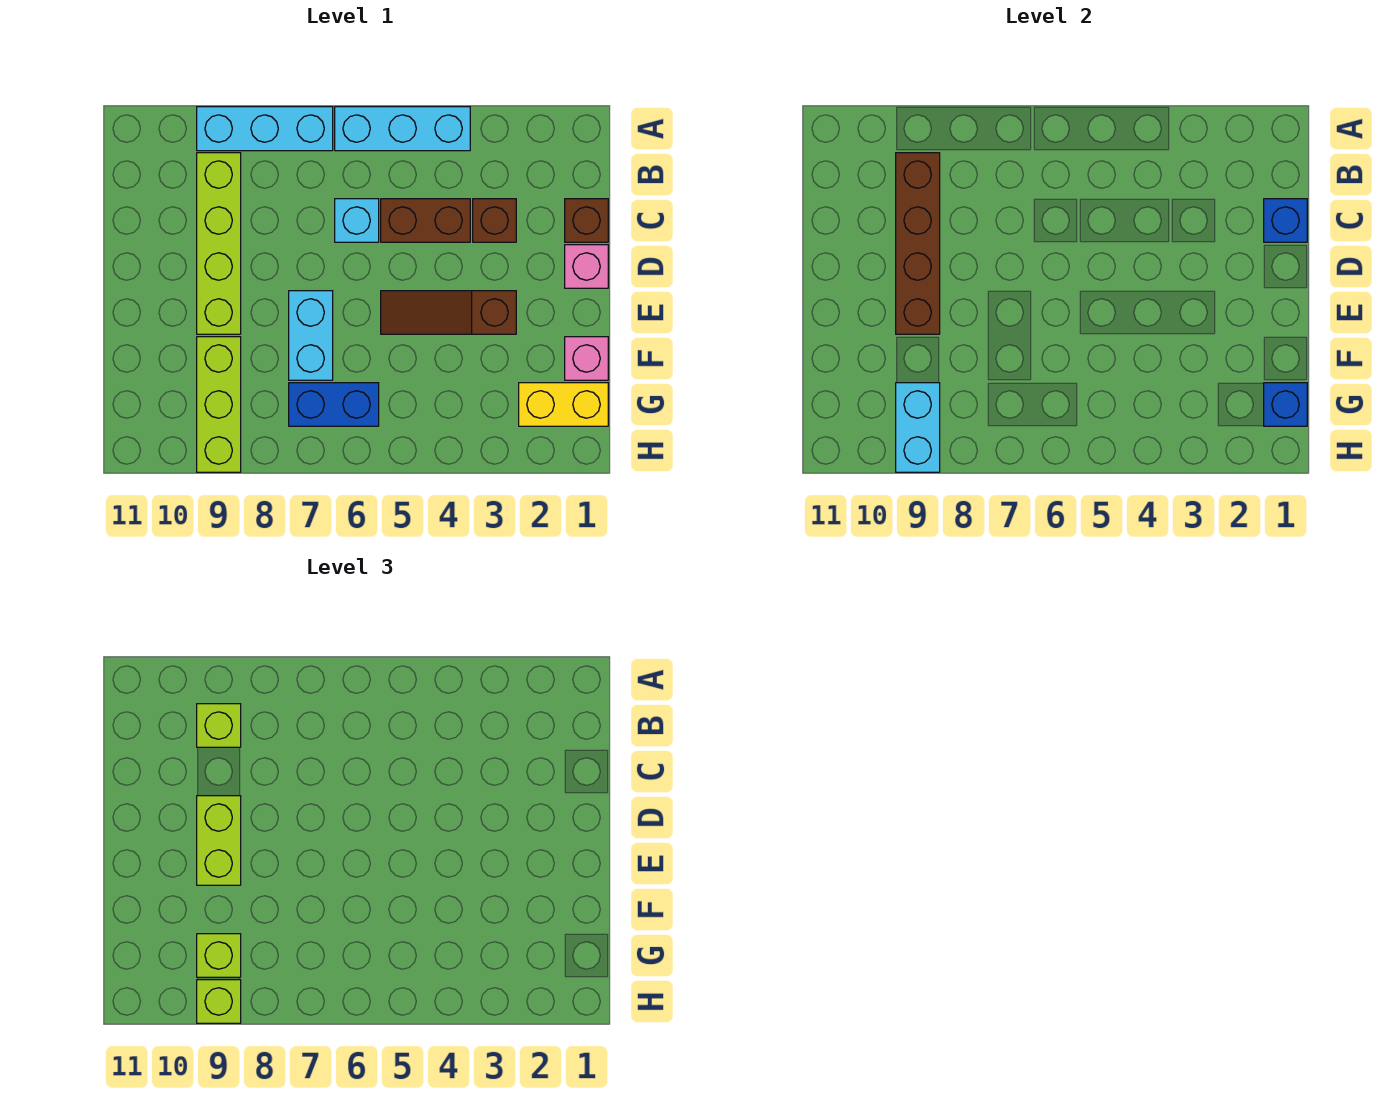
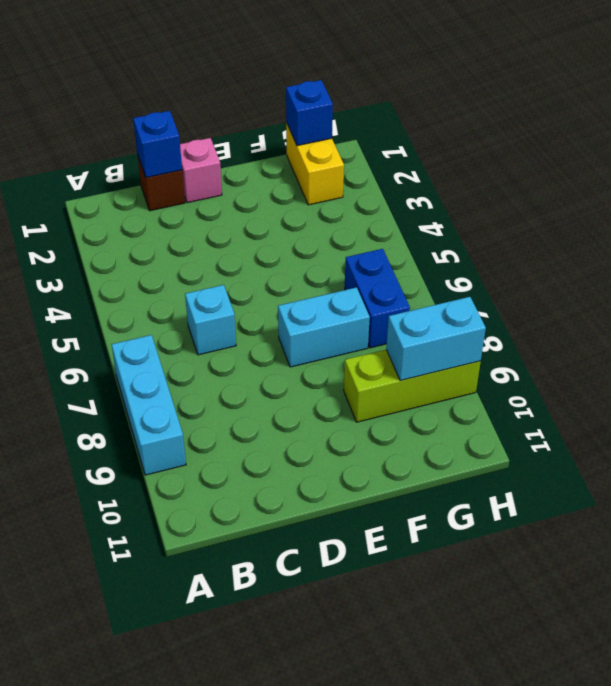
none -> cyan brick A4:A6 level 1
none -> lime brick B9:E9 level 1
none -> brown brick C3 level 1

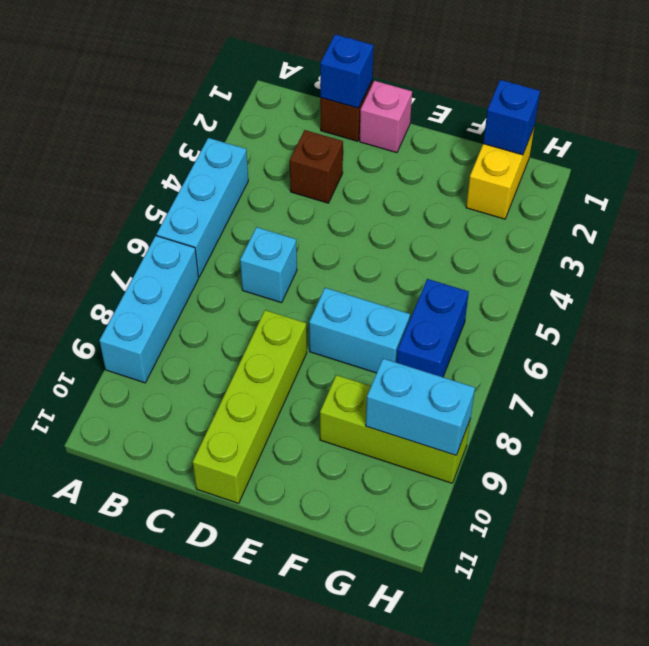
lime brick D8:D11 level 1 -> lime brick B9:E9 level 1
none -> brown brick C4:C5 level 1
none -> brown slope E3:E5 level 1 top 3
none -> pink brick F1 level 1

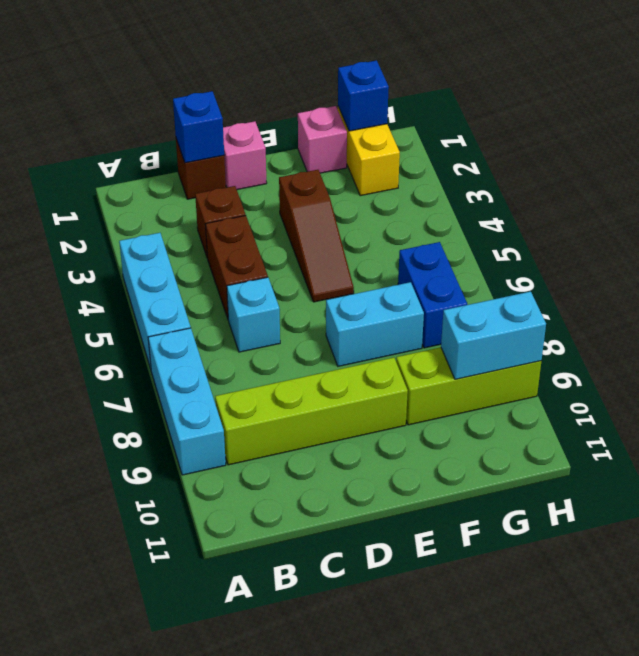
none -> brown brick B9:E9 level 2
none -> lime brick B9 level 3
none -> lime brick D9:E9 level 3

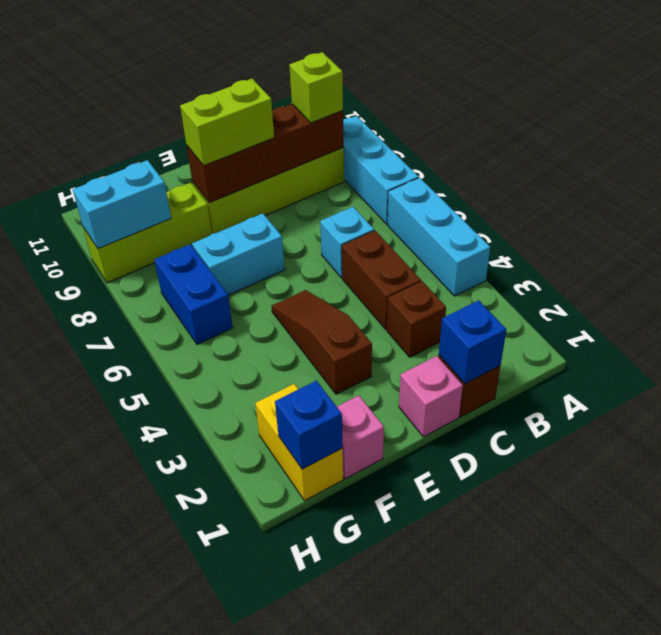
none -> lime brick G9 level 3
none -> lime brick H9 level 3

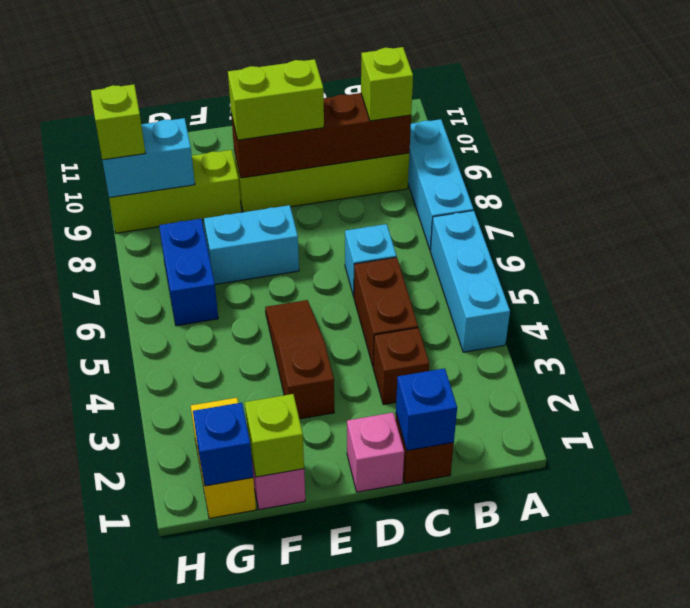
lime brick F1 level 2 -> lime brick G9 level 3

